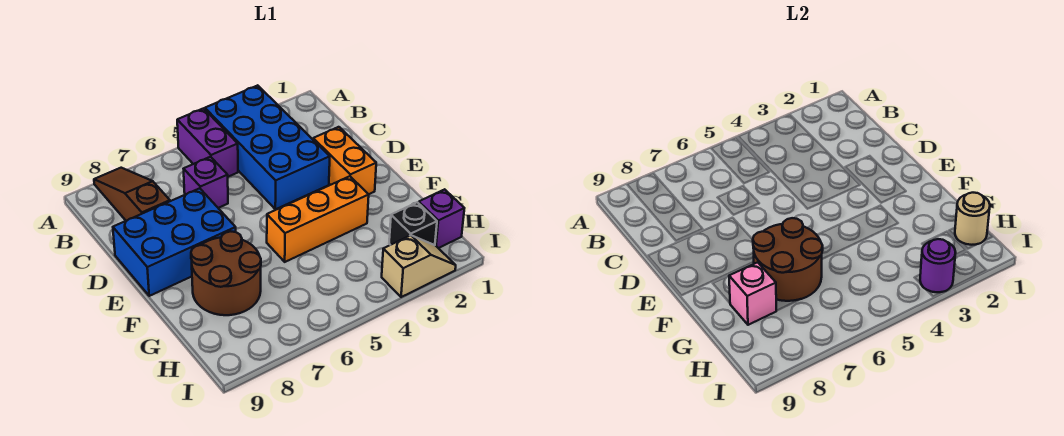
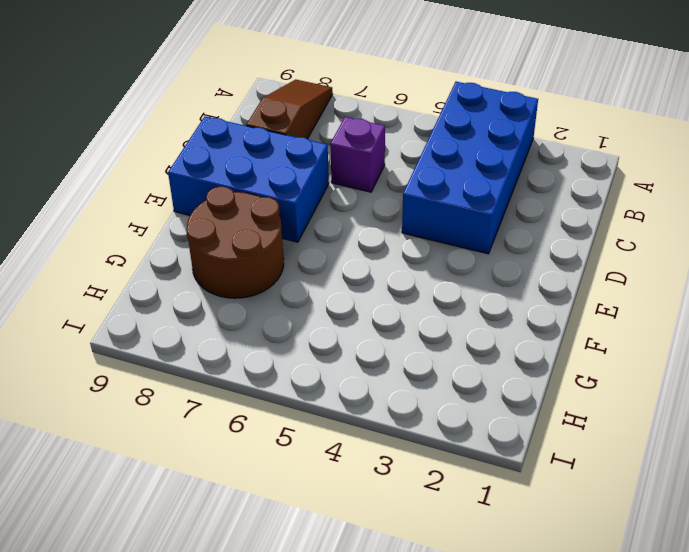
none -> purple brick A5:B5 level 1
none -> orange brick D2:E2 level 1
none -> orange brick F3:F5 level 1

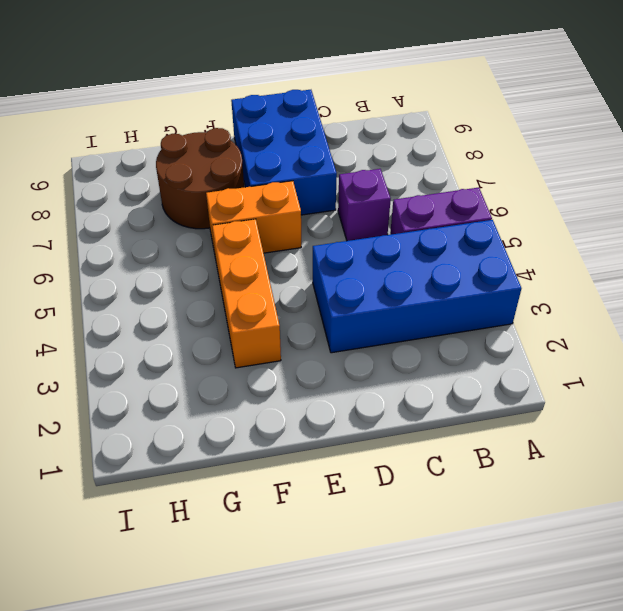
orange brick E6:F6 level 1 -> orange brick D2:E2 level 1
none -> brown slope A8:C8 level 1 top C
none -> purple brick H1 level 1
none -> black brick H2 level 1

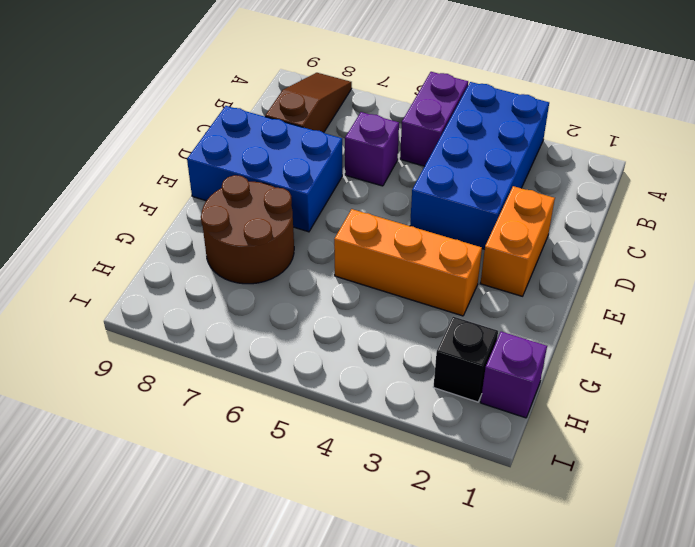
none -> tan slope I2:I3 level 1 top 3
none -> brown round brick F6:G7 level 2
none -> pink brick G8 level 2

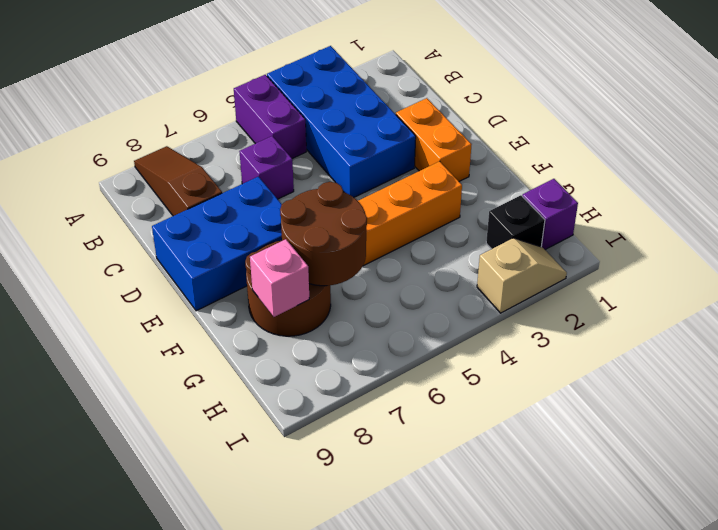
none -> tan round brick H1 level 2
none -> purple round brick I3 level 2

